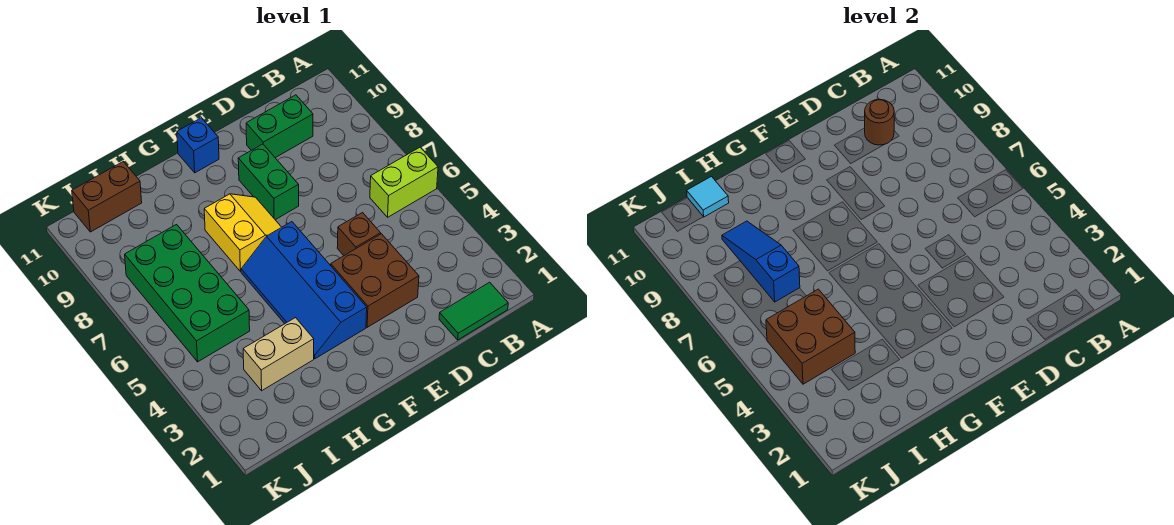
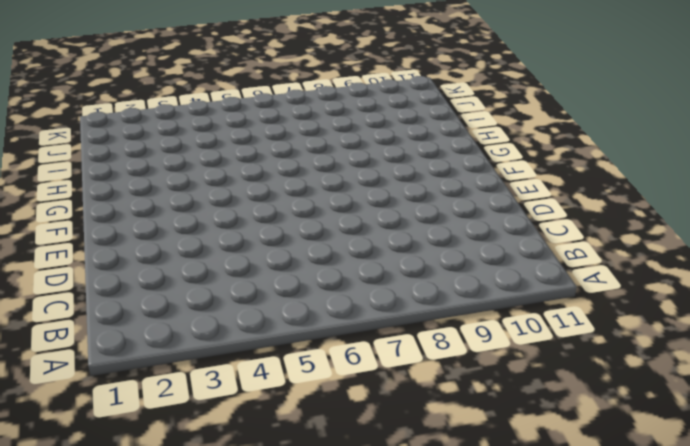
none -> lime brick A6:B6 level 1
none -> green tile B1:C1 level 1
none -> green brick C10:D10 level 1

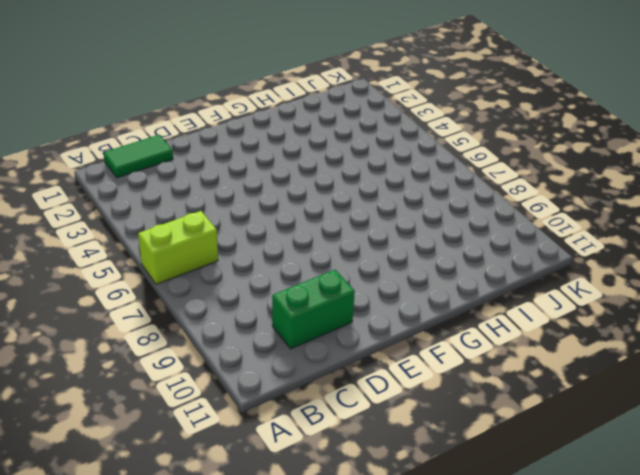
none -> brown brick D3:E4 level 1
none -> brown brick D5 level 1
none -> green brick E8:E9 level 1

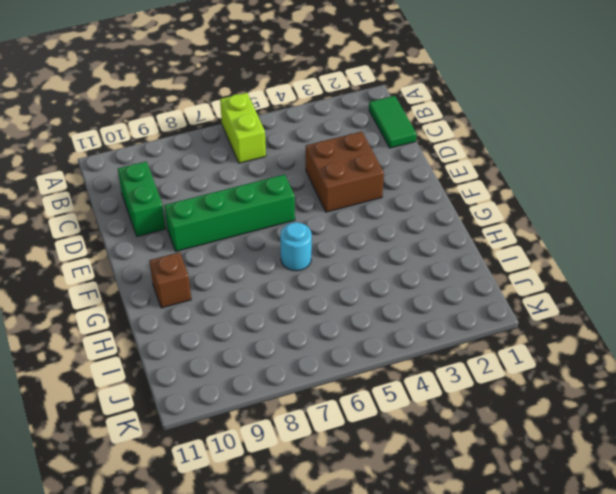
green brick E6:E9 level 1 -> green brick E8:E9 level 1
cyan round brick G6 level 1 -> blue slope F3:G6 level 1 top F
brown brick G10 level 1 -> brown brick D5 level 1
none -> yellow slope F7:G8 level 1 top G
none -> blue brick F11 level 1
none -> tan brick H3:I3 level 1

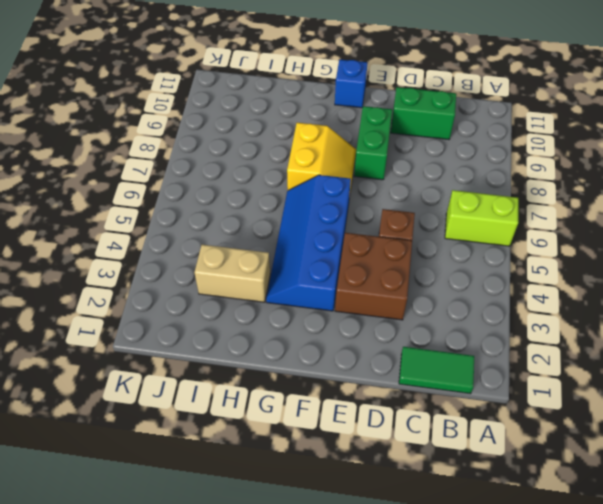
none -> green brick I5:J8 level 1
none -> brown brick I11:J11 level 1
none -> brown round brick C10 level 2

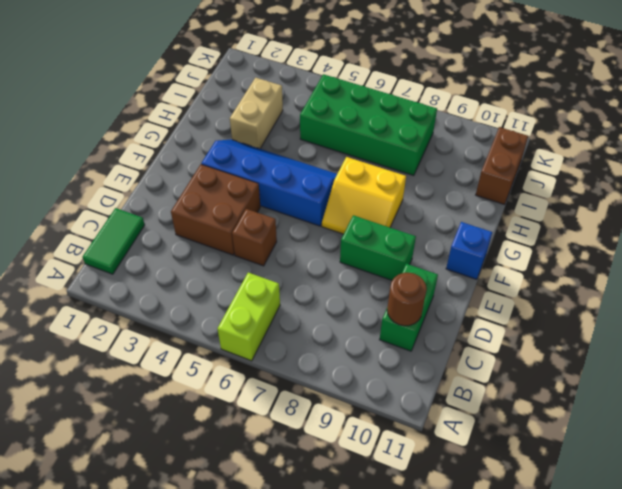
none -> brown brick I4:J5 level 2
none -> blue slope I7:I9 level 2 top 7
none -> cyan tile I11 level 2

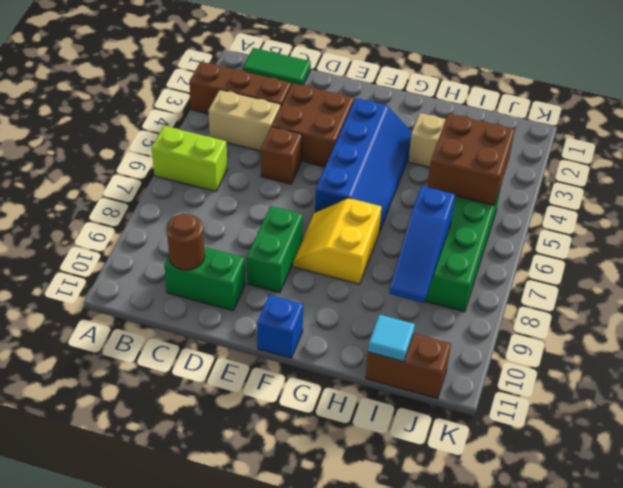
brown brick A3:C3 level 1 -> none
tan brick B4:C4 level 1 -> none

